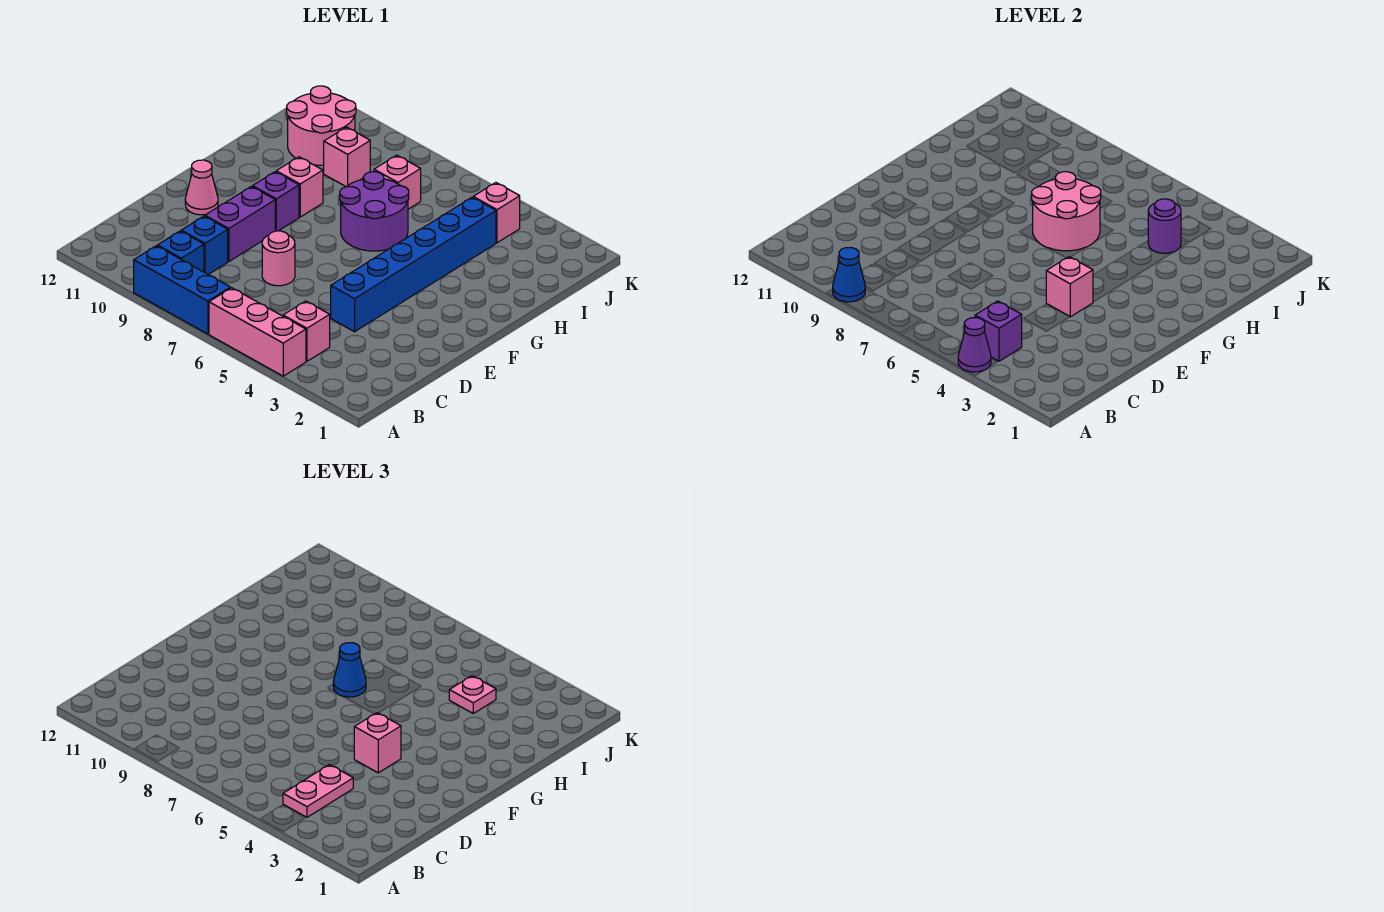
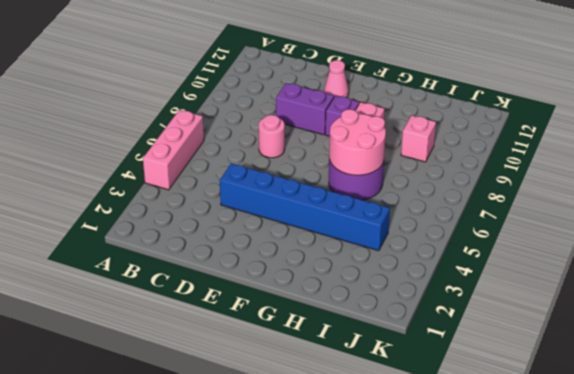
none -> blue brick A7:A9 level 1
none -> pink brick B4 level 1
none -> blue brick B9 level 1

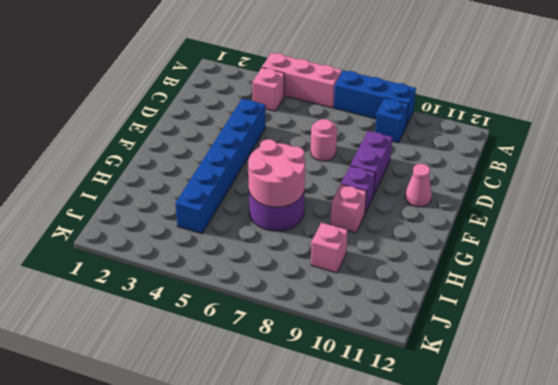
none -> blue brick C9 level 1
none -> pink brick I7 level 1
none -> pink round brick I10:J11 level 1

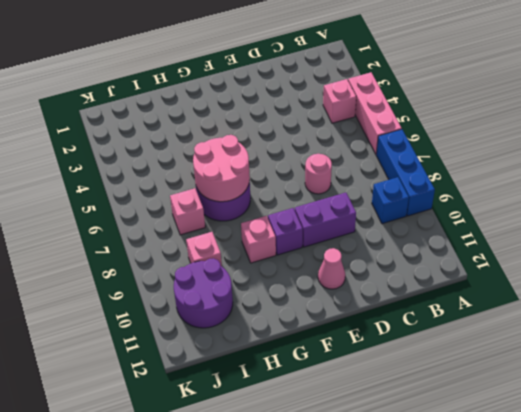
purple round brick I10:J11 level 1 -> pink round brick I10:J11 level 1
none -> blue brick C9 level 1
none -> blue brick D4:I4 level 1
none -> pink brick J4 level 1

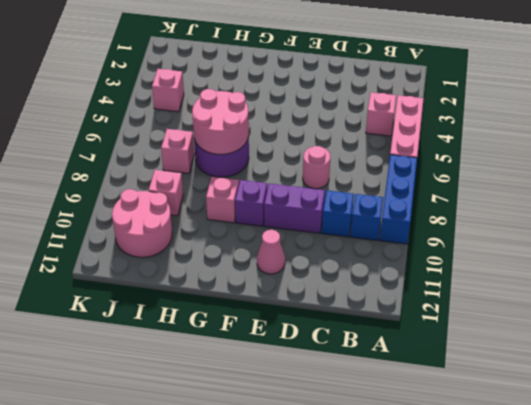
none -> blue brick D4:I4 level 1
none -> purple cone A4 level 2
none -> blue cone A9 level 2

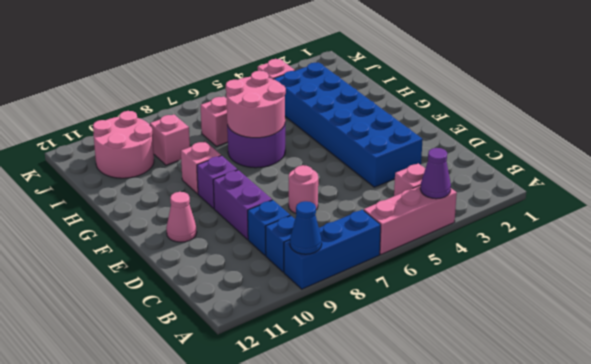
blue brick D3:I4 level 1 -> blue brick D4:I4 level 1
none -> purple brick B4 level 2
none -> pink brick E4 level 2
none -> purple round brick I4 level 2

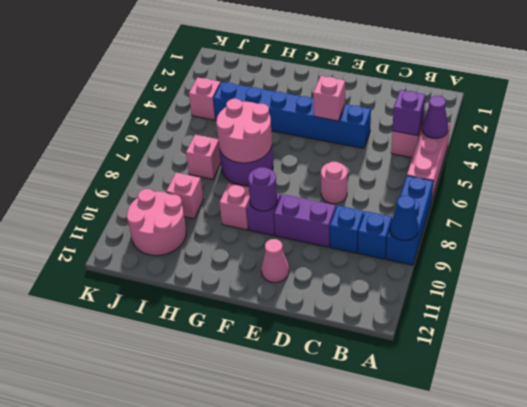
purple round brick F9 level 2 -> purple round brick I4 level 2
none -> pink plate B4:C4 level 3
none -> pink brick E4 level 3
none -> blue cone G7 level 3

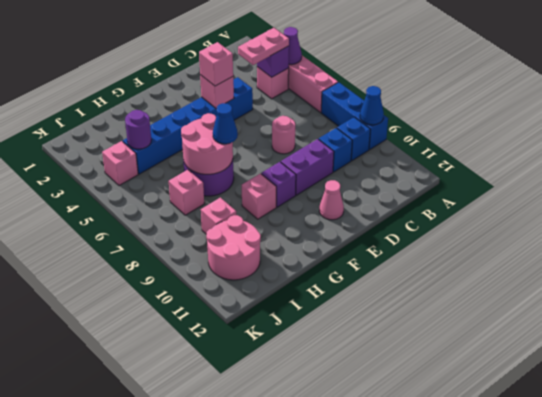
none -> pink plate I4 level 3

